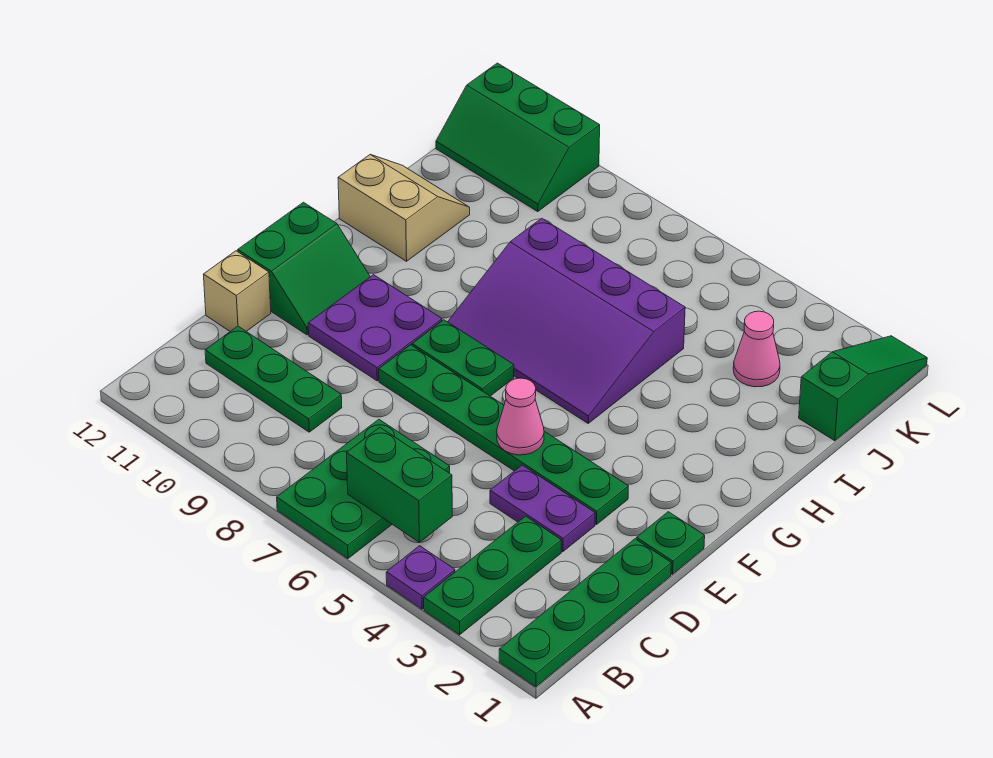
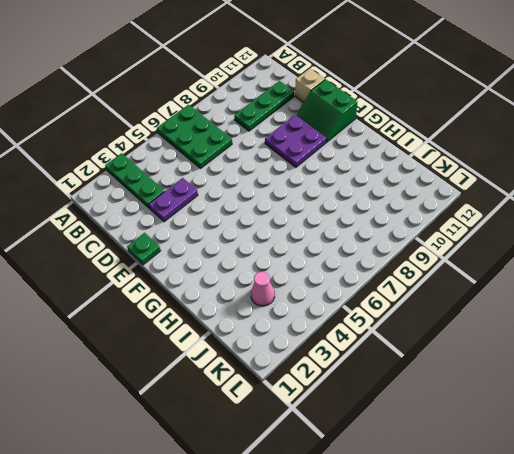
none -> green plate A1:D1 level 1
none -> purple plate A4 level 1
none -> green plate E3:E8 level 1

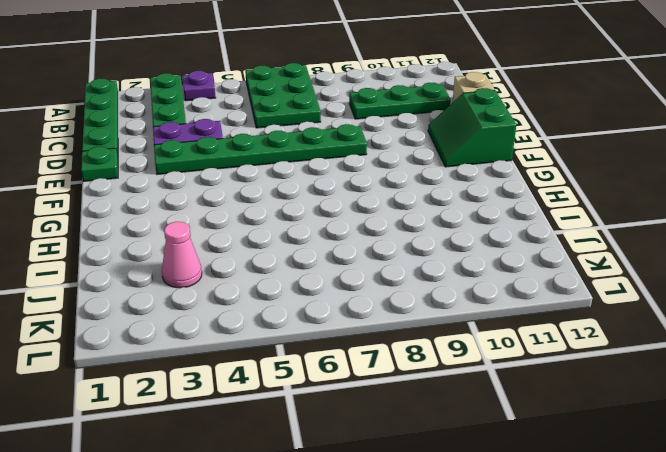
none -> purple plate E9:F10 level 1
none -> green plate F7:F8 level 1
none -> purple slope G5:I8 level 1 top I

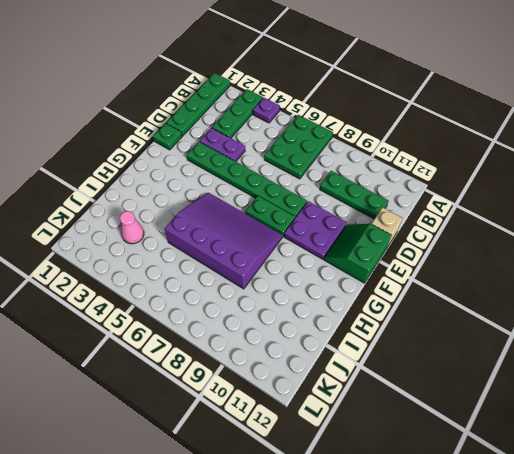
none -> tan slope H11:I12 level 1 top H
none -> green slope J1:L1 level 1 top J
none -> green slope K10:L12 level 1 top L

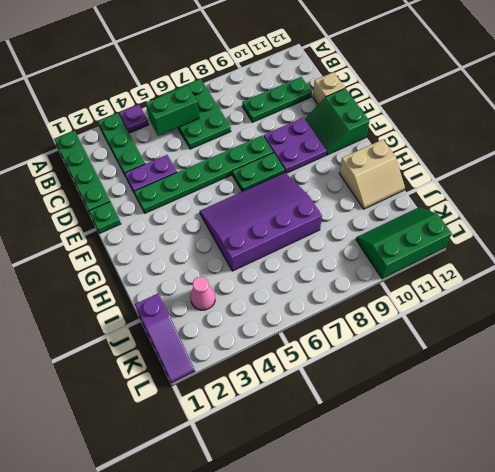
purple slope J1:L1 level 1 top J -> green slope J1:L1 level 1 top J
none -> pink cone E5 level 2

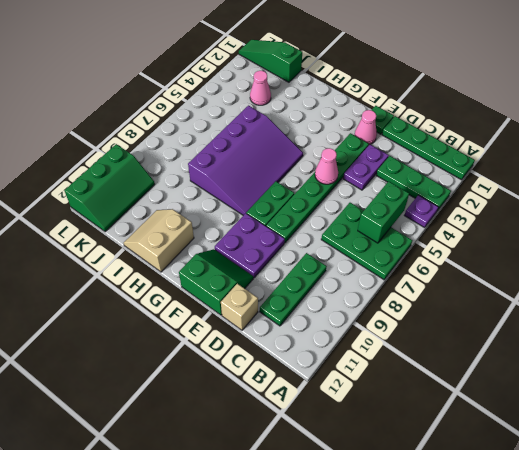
pink cone E2 level 1 -> none

